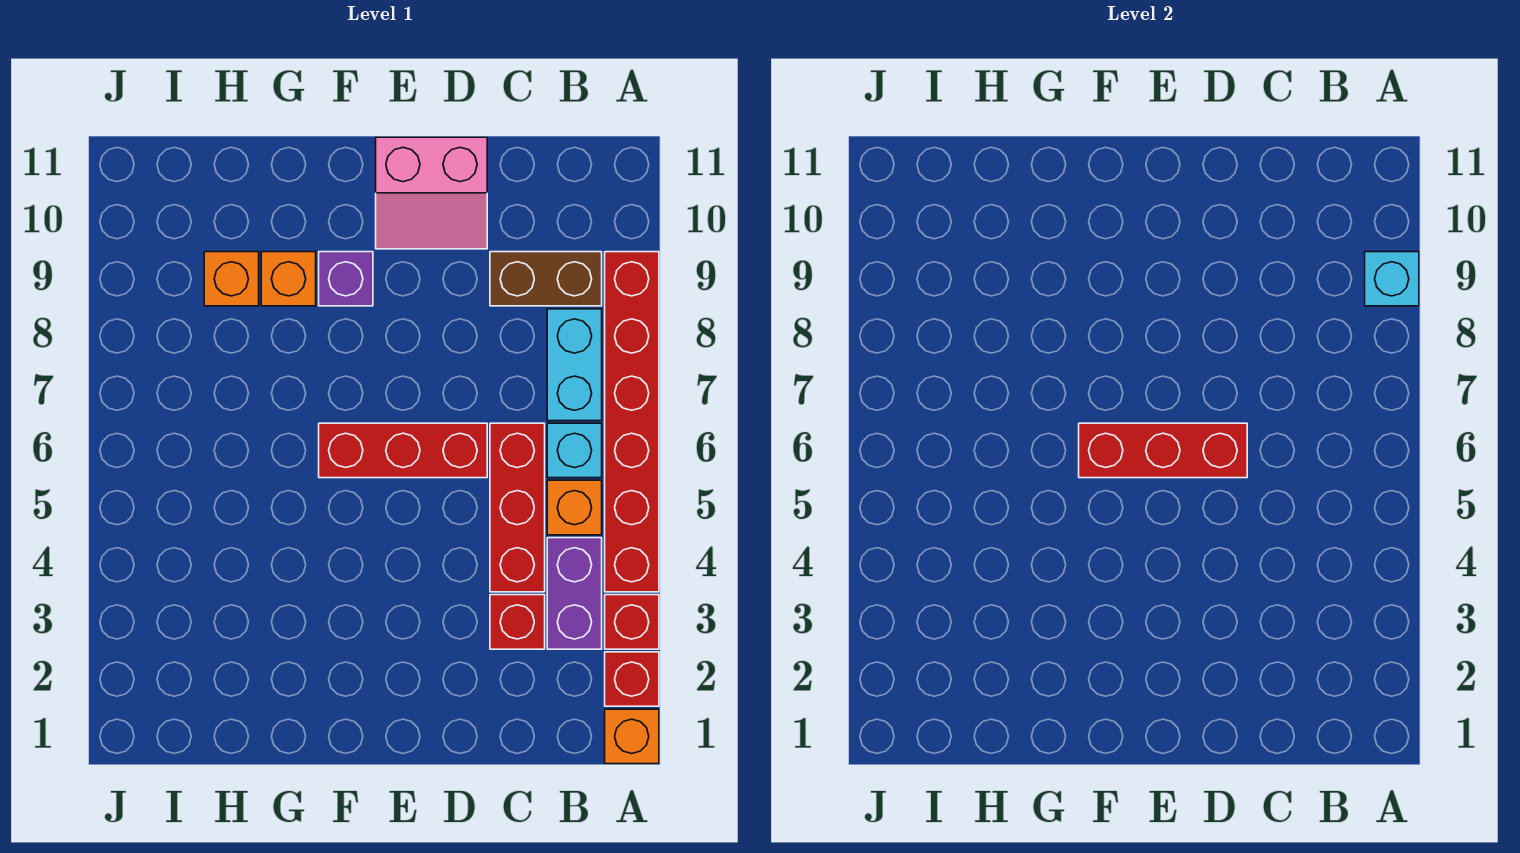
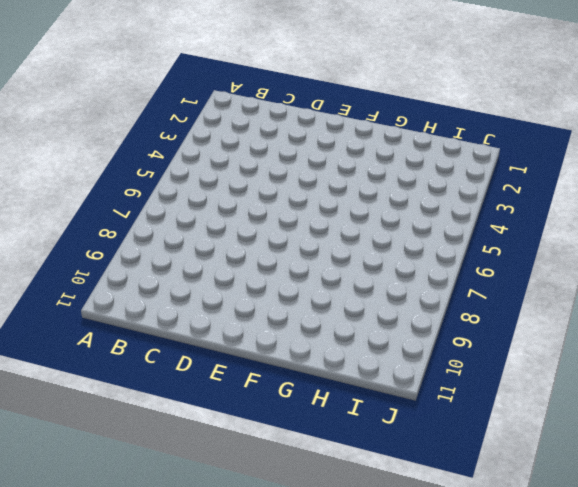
none -> orange brick A1 level 1
none -> red brick A2 level 1
none -> red brick A3 level 1

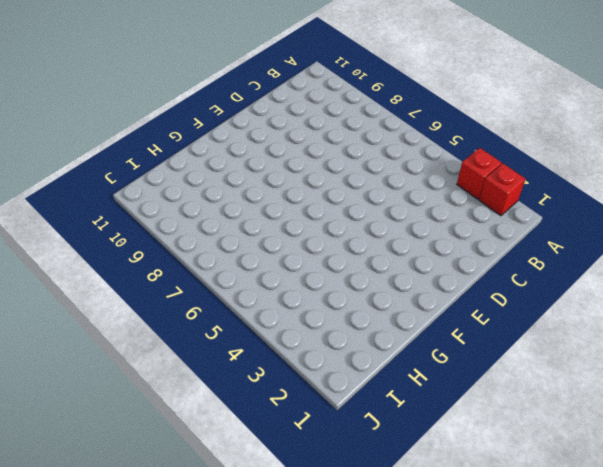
none -> orange brick A1 level 1
none -> red brick A4:A9 level 1
none -> purple brick B3:B4 level 1

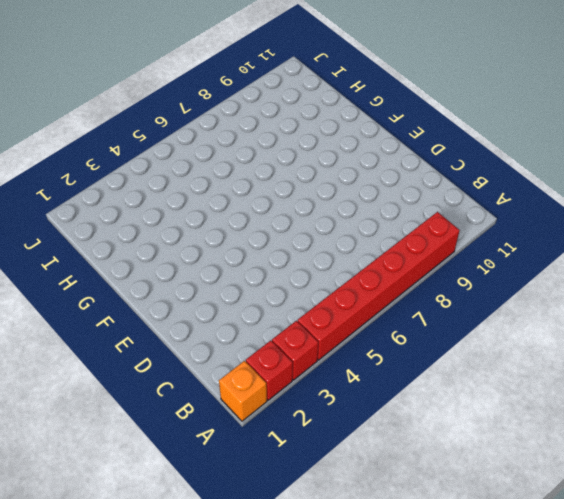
none -> purple brick B3:B4 level 1
none -> orange brick B5 level 1
none -> cyan brick B6 level 1

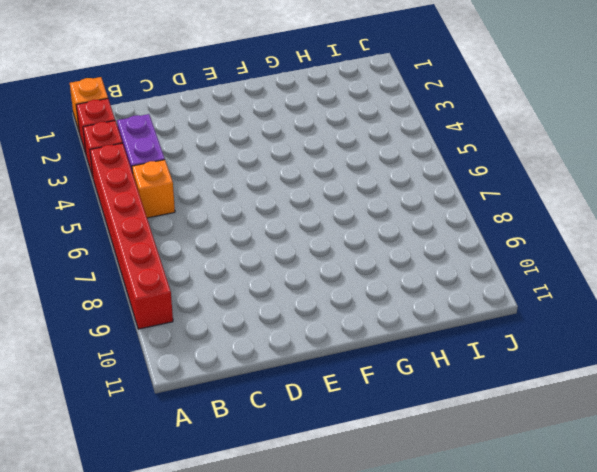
none -> cyan brick B6 level 1
none -> cyan brick B7:B8 level 1
none -> brown brick B9:C9 level 1

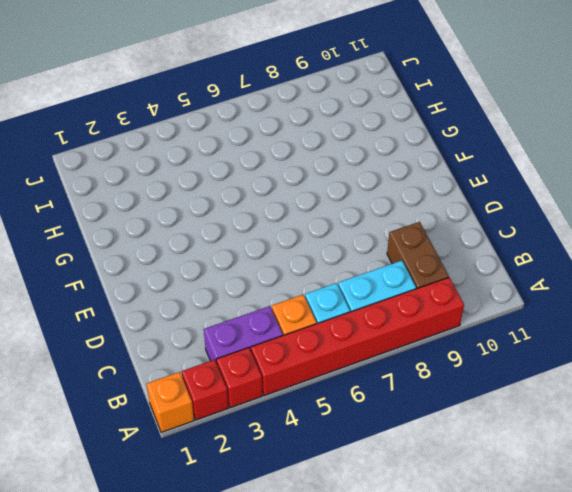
none -> red brick C3 level 1
none -> red brick C4:C6 level 1
none -> red brick D6:F6 level 1

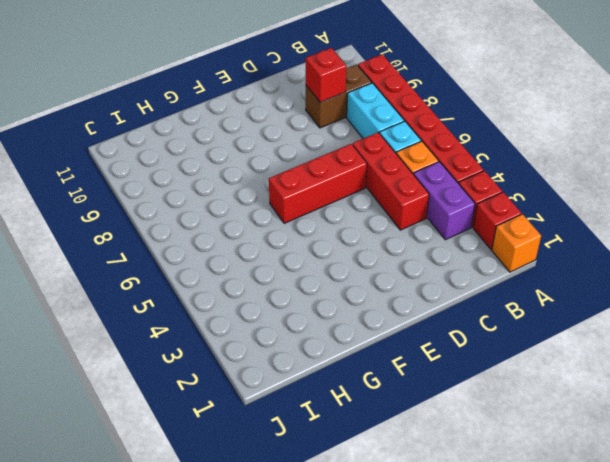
red brick C9 level 2 -> red brick C3 level 1
none -> pink slope D10:E11 level 1 top 11
none -> purple brick F9 level 1
none -> orange brick G9 level 1

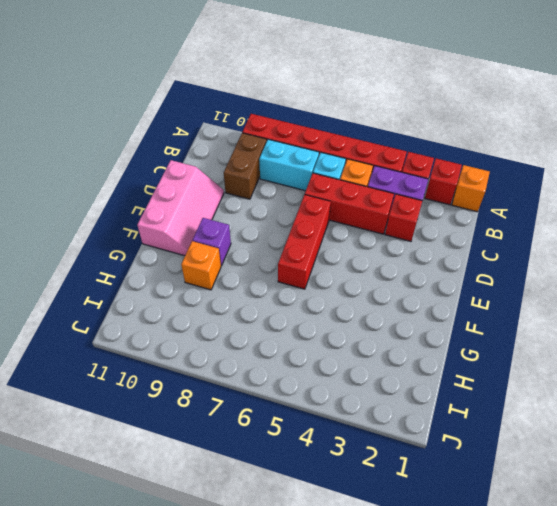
pink slope D10:F11 level 1 top 11 -> pink slope D10:E11 level 1 top 11
none -> orange brick H9 level 1
none -> cyan brick A9 level 2
none -> red brick D6:F6 level 2

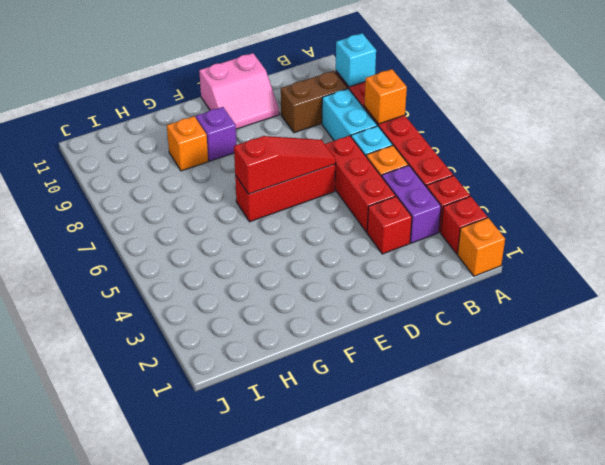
orange brick A7 level 2 -> orange brick H9 level 1
red slope D6:F6 level 2 top F -> red brick D6:F6 level 2

